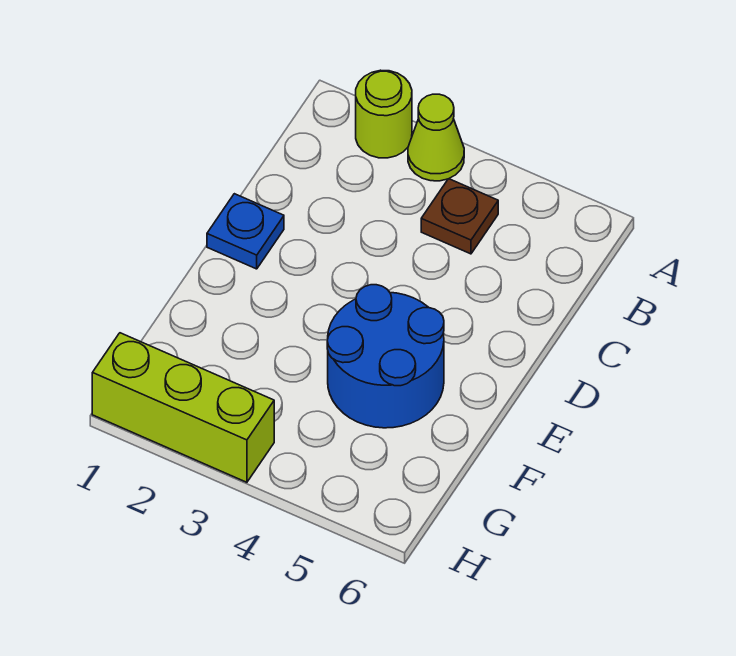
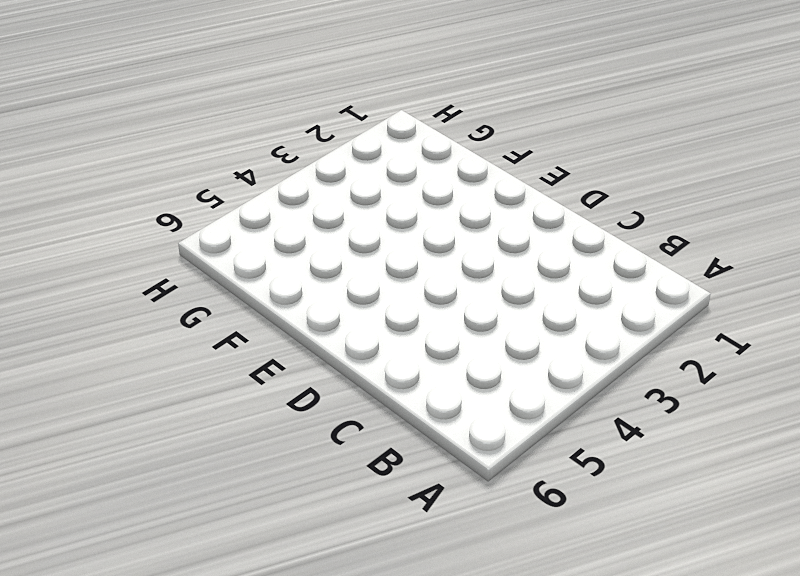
none -> lime round brick A2 level 1
none -> lime cone A3 level 1

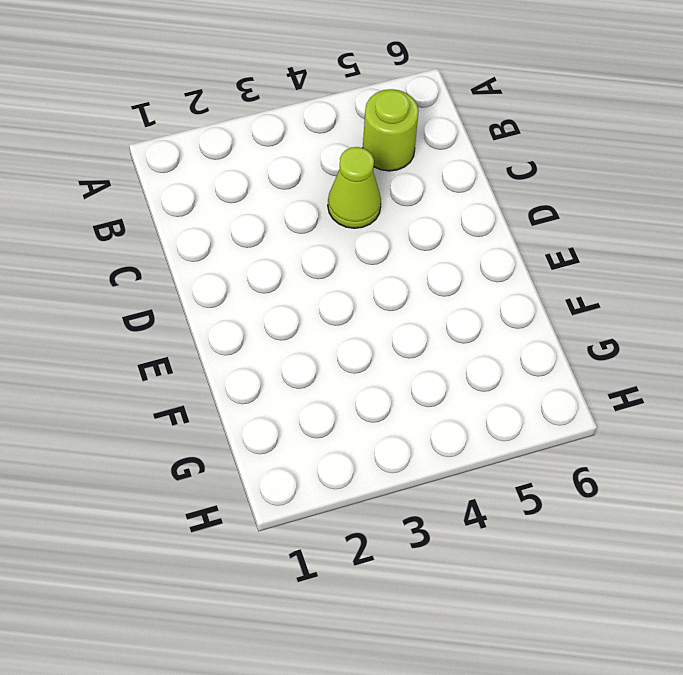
lime round brick B5 level 1 -> lime round brick A2 level 1
lime cone C4 level 1 -> lime cone A3 level 1
none -> brown plate B4 level 1
none -> blue plate D1 level 1

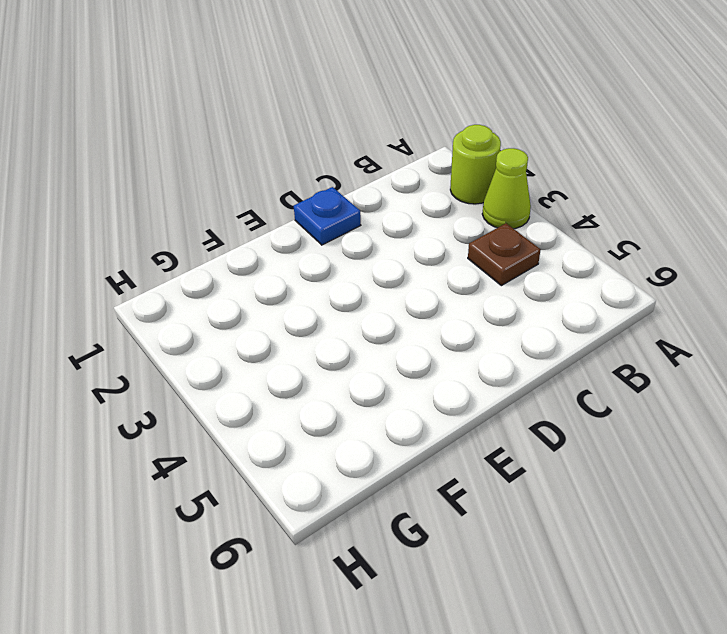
none -> blue round brick E4:F5 level 1
none -> lime brick H1:H3 level 1

